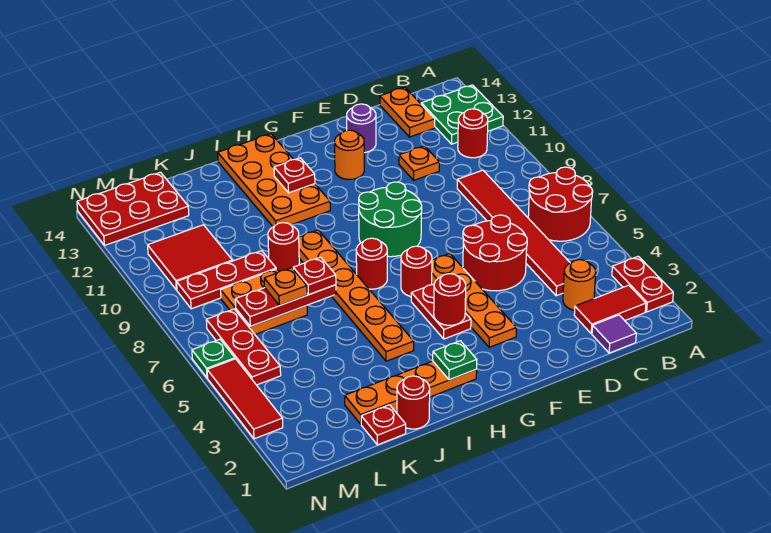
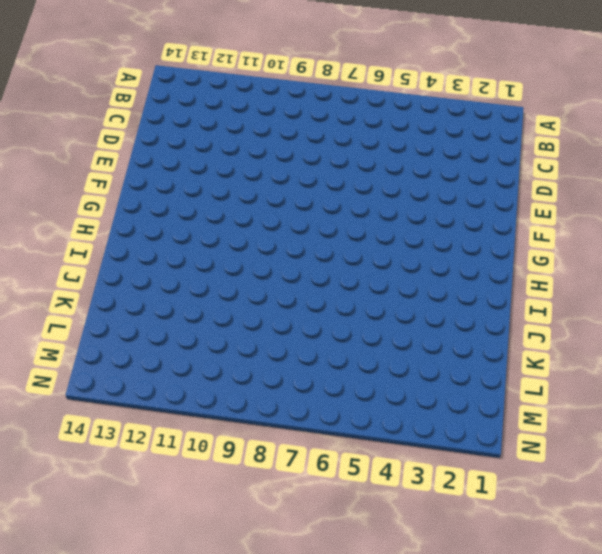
none -> red plate A2:A3 level 1
none -> red round brick A6:B7 level 1
none -> green plate A12:B13 level 1
none -> red tile B2:C2 level 1

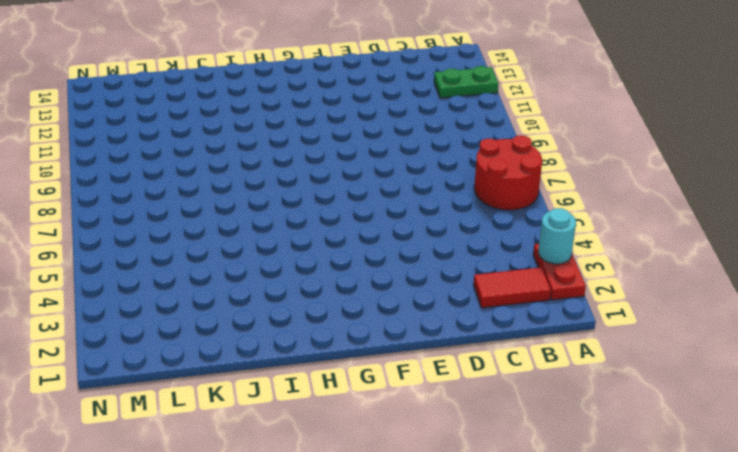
cyan round brick A3 level 2 -> none
green plate A12:B12 level 1 -> green plate A12:B13 level 1
none -> red round brick B11 level 1
none -> purple tile C1 level 1
none -> orange round brick C3 level 1
none -> red tile C4:C9 level 1

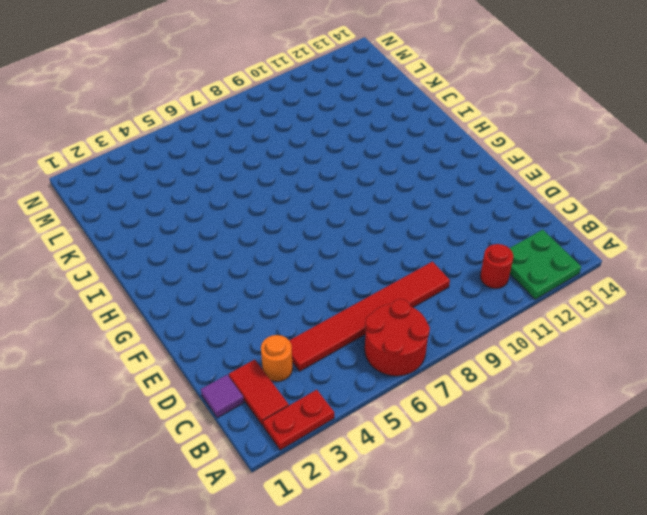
none -> orange plate C13:C14 level 1
none -> red round brick D5:E6 level 1
none -> orange plate D11 level 1
none -> purple round brick E13 level 1

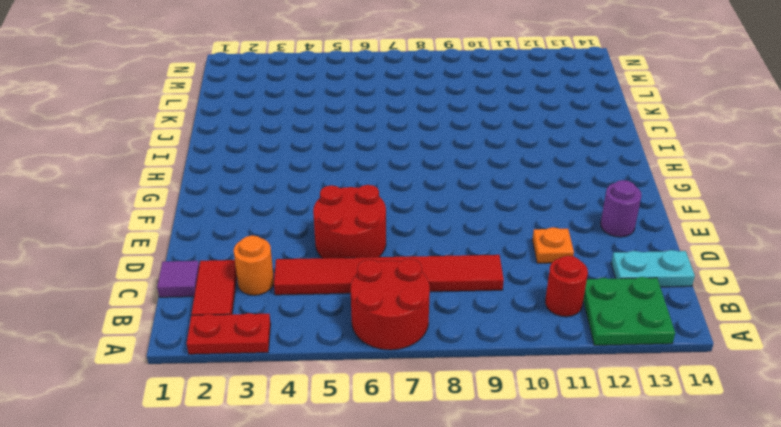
cyan plate C13:C14 level 1 -> orange plate C13:C14 level 1
none -> orange plate F3:F6 level 1
none -> green round brick F8:G9 level 1
none -> orange round brick F12 level 1
none -> red plate G4:G5 level 1

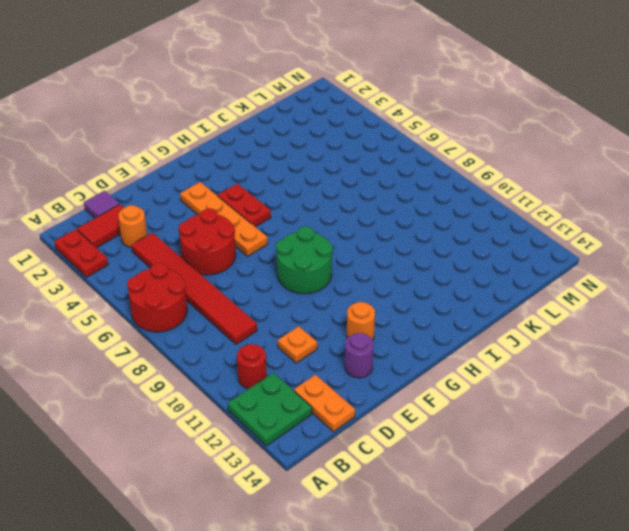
none -> red round brick G6 level 1
none -> orange plate H2:K2 level 1
none -> red round brick H7 level 1
none -> orange plate H11:I14 level 1

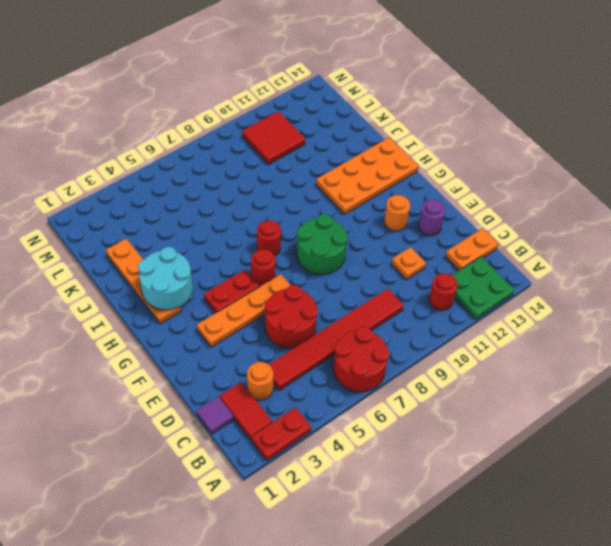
cyan round brick H2:I3 level 2 -> green plate H2 level 2
none -> orange plate I4:I9 level 1
none -> red round brick J1 level 1
none -> red round brick J9 level 1
none -> red plate K1 level 1

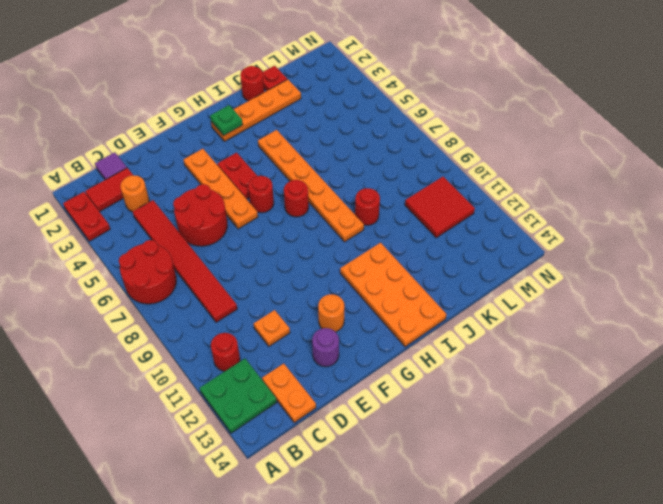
none -> green round brick F8:G9 level 1
none -> orange plate K7:L8 level 1
none -> red plate K9:M9 level 1
none -> red plate L13:N14 level 1

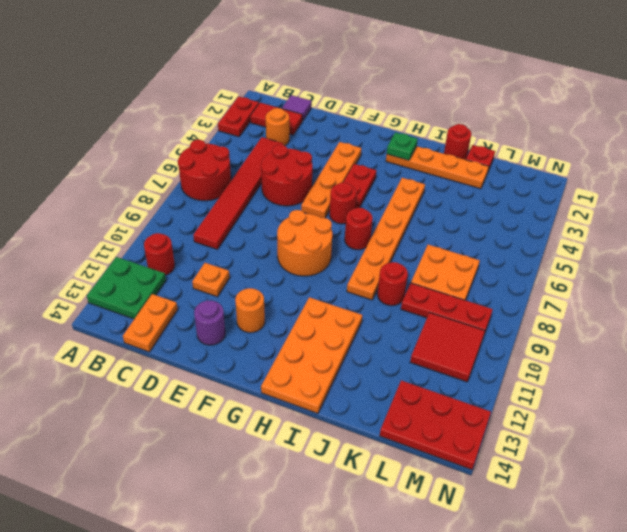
orange round brick F8:G9 level 1 -> green round brick F8:G9 level 1
none -> red plate M5:M7 level 1
none -> red tile N3:N5 level 1
none -> green plate N6 level 1
none -> red round brick G4 level 2

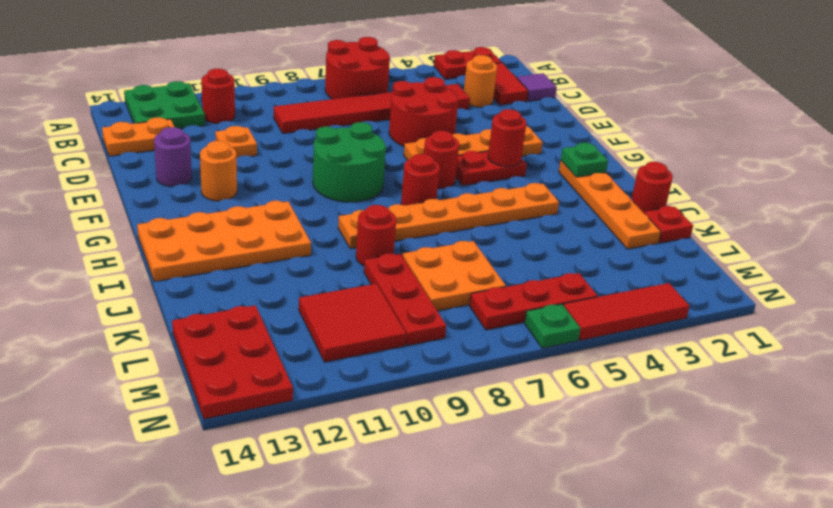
none -> red plate H12 level 2
none -> red plate J7:L7 level 2
none -> red plate J7 level 3
none -> orange plate K7 level 3

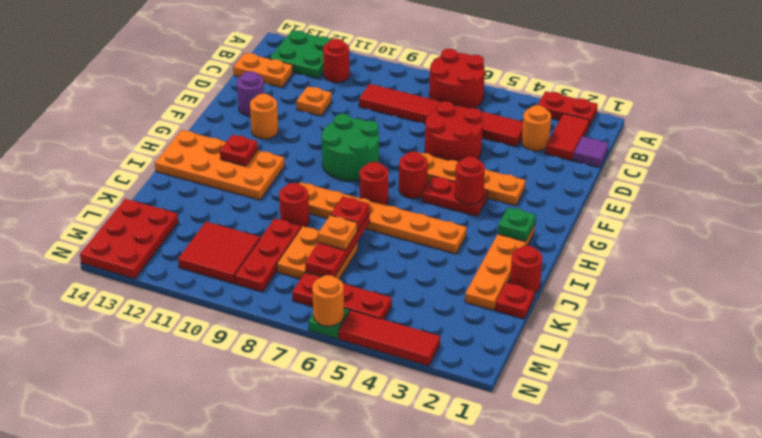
orange round brick N6 level 2 -> none

